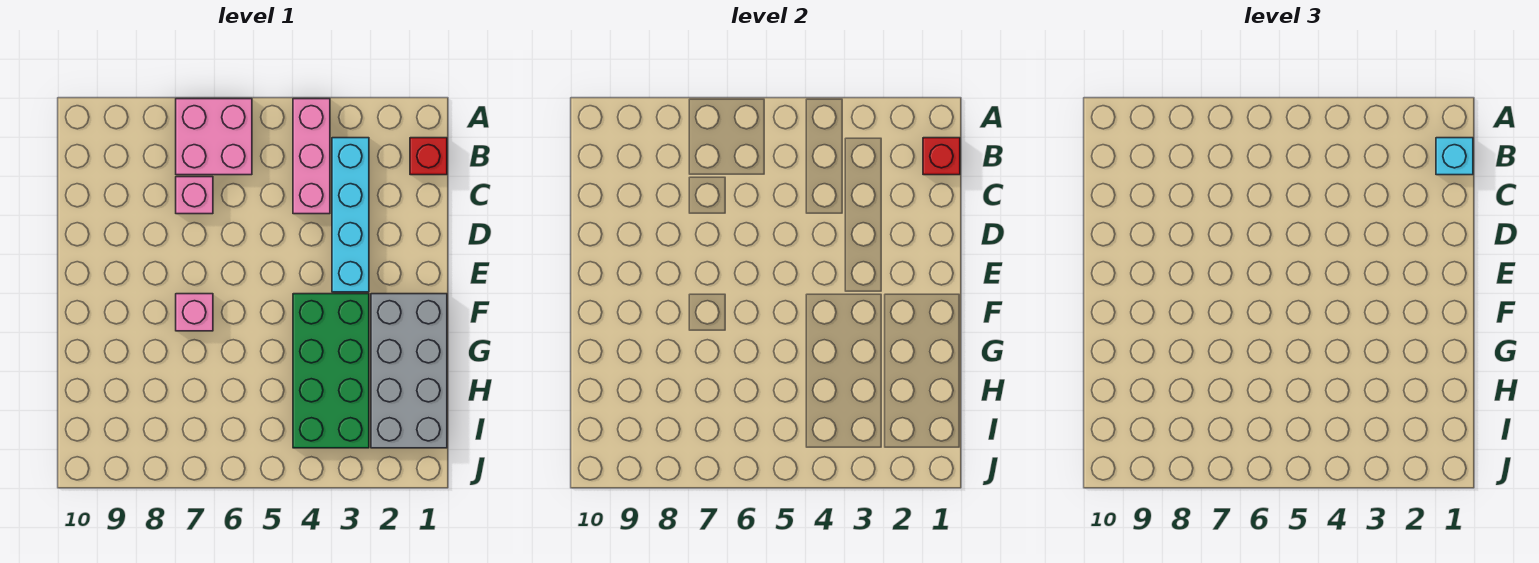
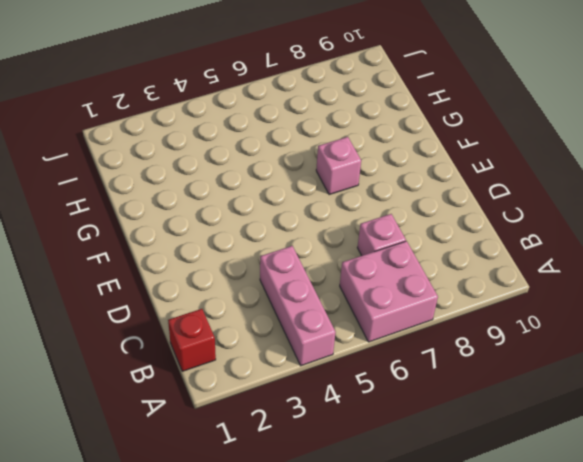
none -> cyan brick B3:E3 level 1
none -> grey brick F1:I2 level 1

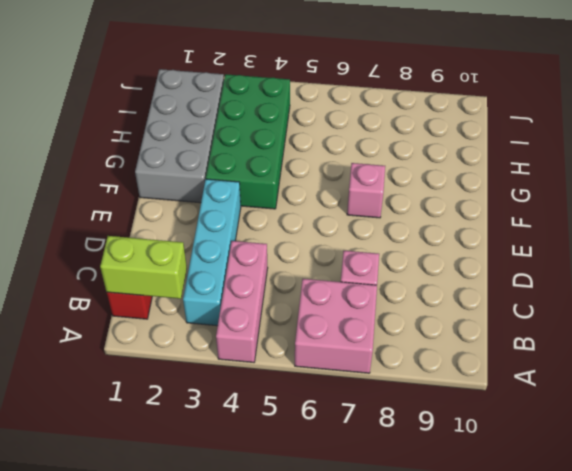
lime brick B1:B2 level 2 -> red brick B1 level 2
none -> cyan brick B1 level 3

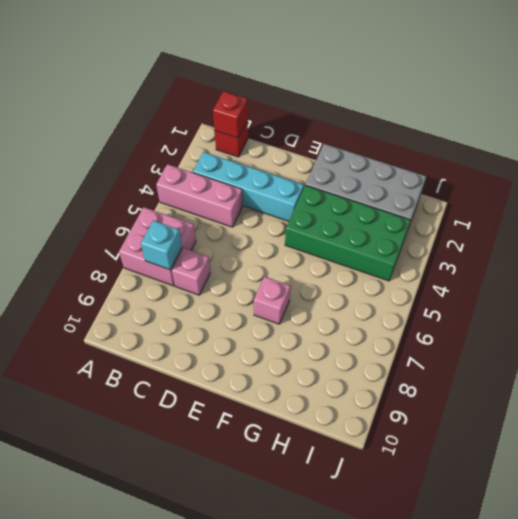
cyan brick B7 level 2 -> cyan brick B1 level 3

